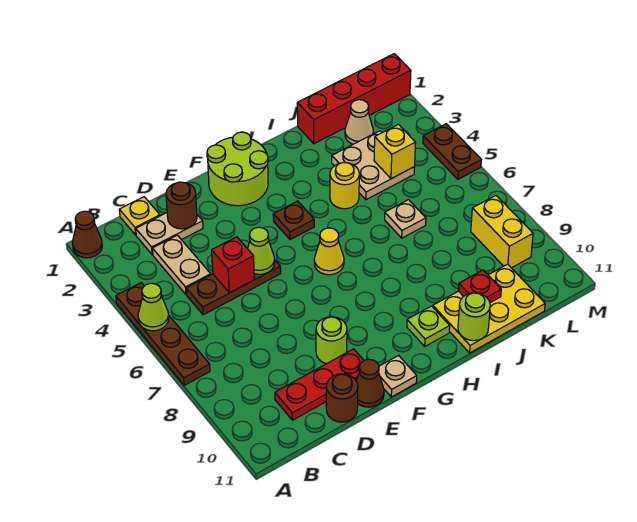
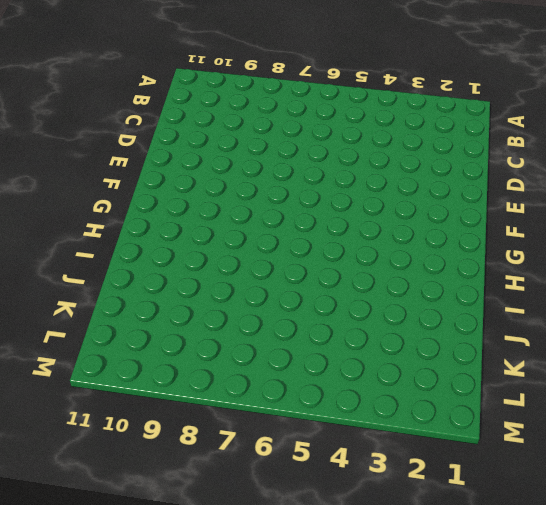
none -> brown cone A1 level 1
none -> brown plate A4:A7 level 1
none -> yellow plate C1 level 1
none -> tan plate C2:D2 level 1

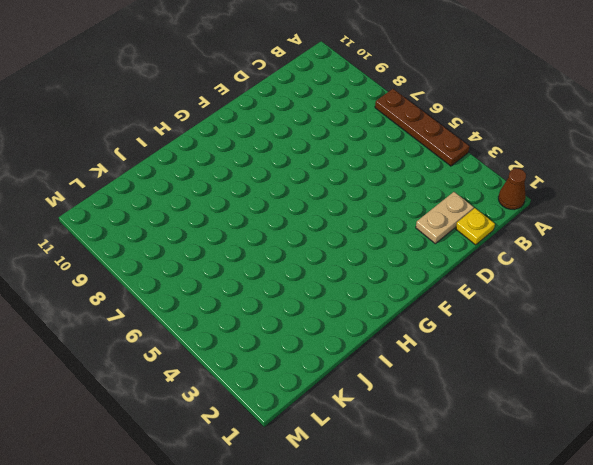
none -> tan plate C3:C4 level 1
none -> brown plate C5:E5 level 1
none -> red plate C10:E10 level 1
none -> brown round brick D11 level 1

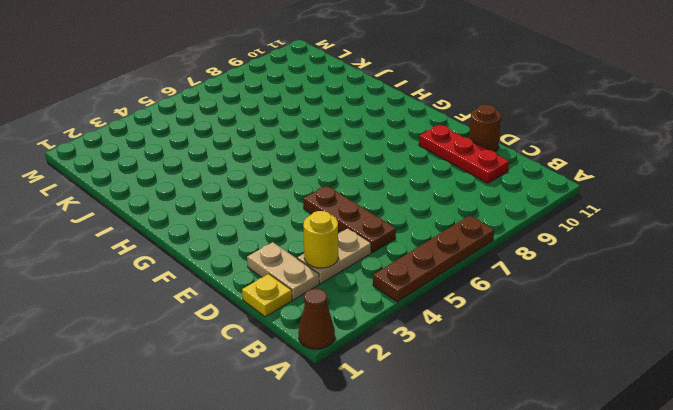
yellow round brick C3 level 2 -> yellow round brick I4 level 1
none -> lime round brick E9 level 1
none -> brown cone E11 level 1
none -> lime round brick F1:G2 level 1
none -> tan plate F11 level 1

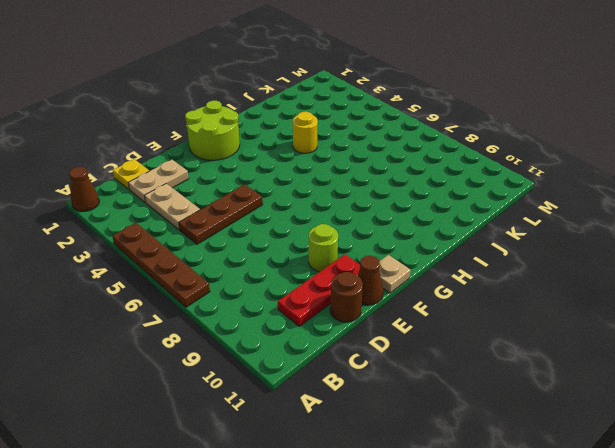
none -> brown plate G4 level 1
none -> yellow cone G6 level 1
none -> lime plate H10 level 1
none -> yellow plate I10:K11 level 1

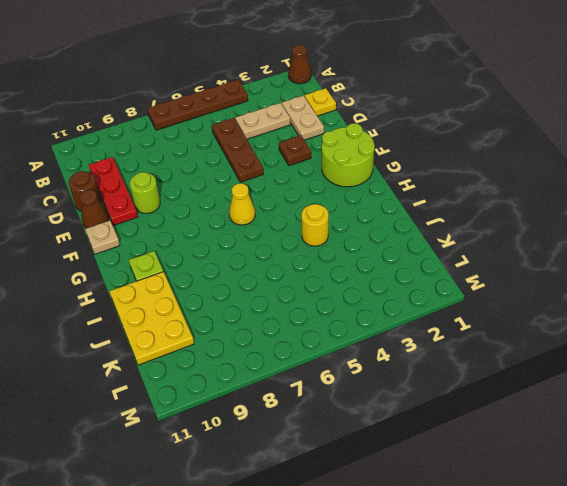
brown plate E3 level 1 -> brown plate G4 level 1
none -> red brick J1:M1 level 1
none -> tan plate J3:K4 level 1
none -> tan plate J6 level 1
none -> tan cone K2 level 1

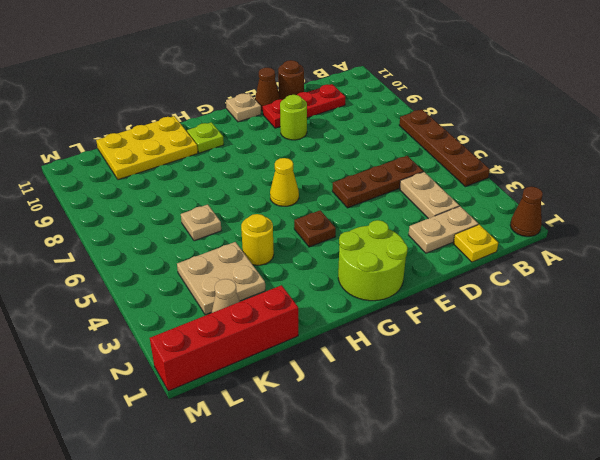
none -> yellow brick L8:L9 level 1
none -> brown plate M4:M5 level 1
none -> lime cone A5 level 2
none -> brown round brick D2 level 2

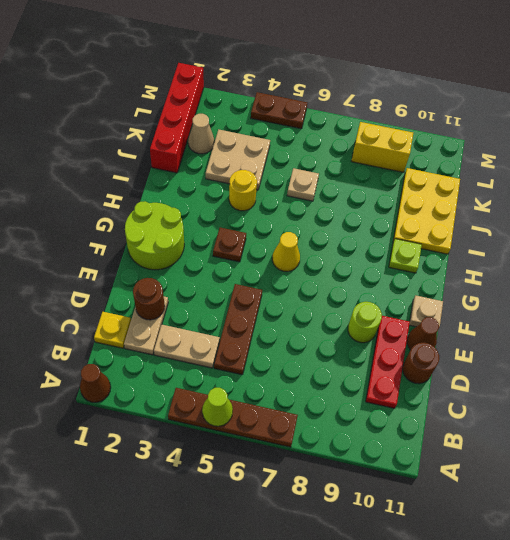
none -> red brick D5 level 2
none -> lime cone E5 level 2
none -> lime round brick I11 level 2
none -> red plate J10 level 2

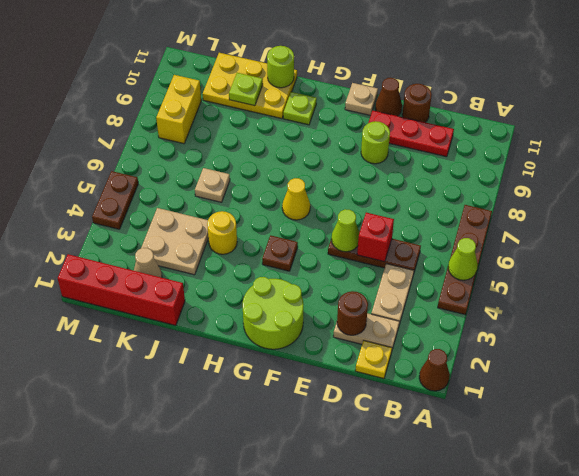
lime plate J10 level 2 -> red plate J10 level 2
none -> yellow brick K4 level 2

